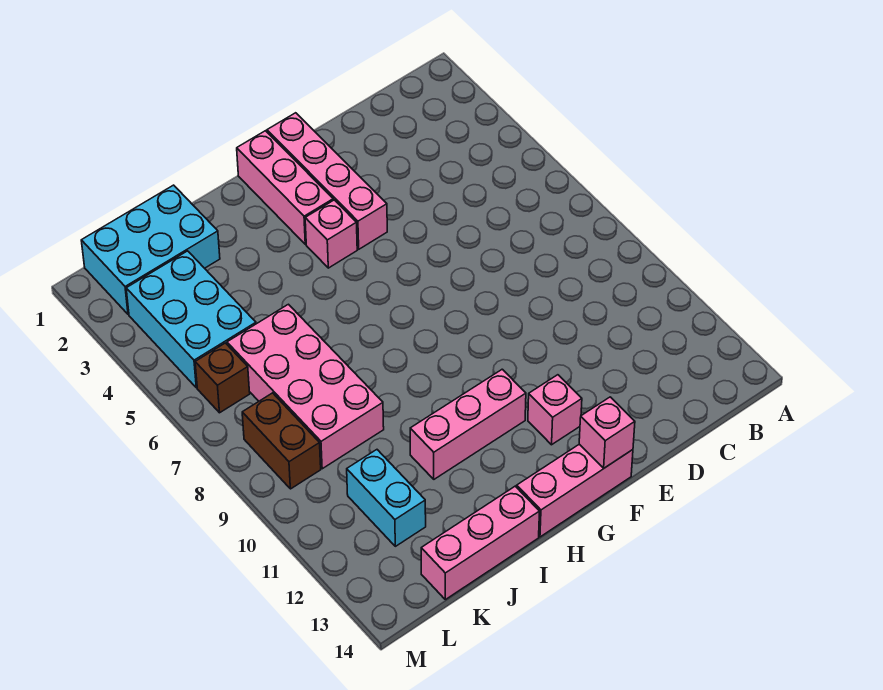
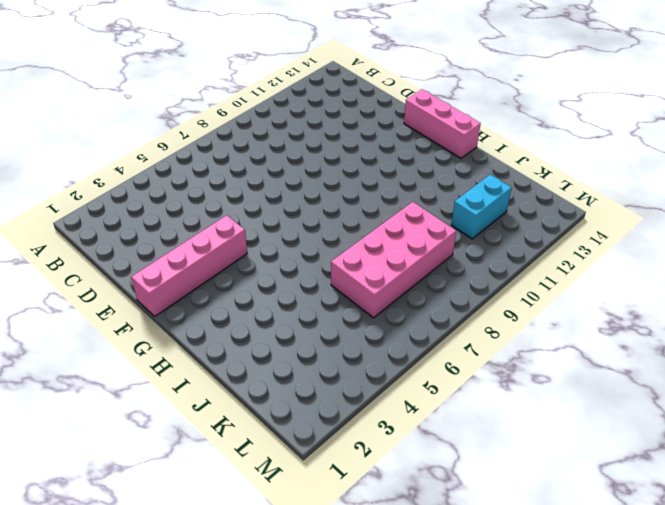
none -> pink brick F12 level 1
none -> pink brick G1:G3 level 1
none -> pink brick G4 level 1

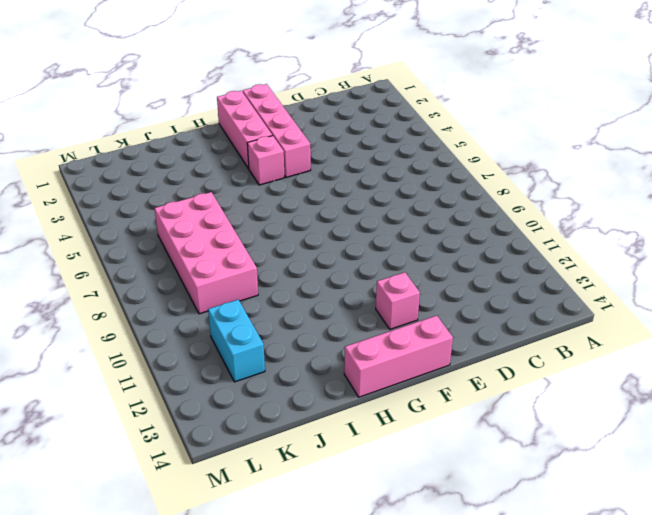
none -> pink brick G11:I11 level 1
none -> pink brick I14:K14 level 1
none -> cyan brick J1:L2 level 1

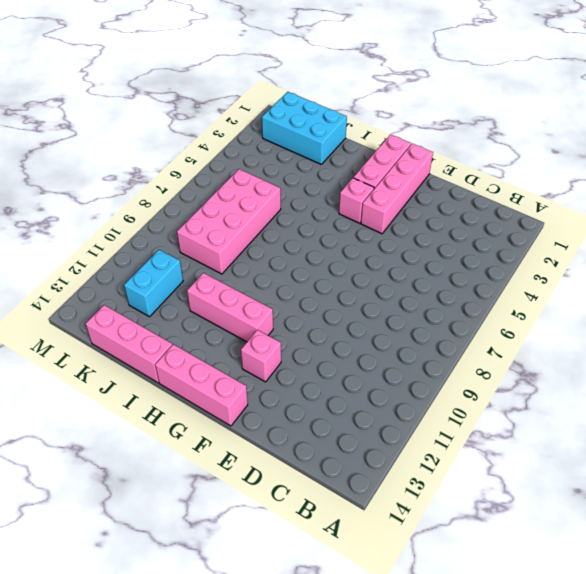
none -> cyan brick K3:L5 level 1
none -> brown brick L6 level 1
none -> brown brick L8:L9 level 1

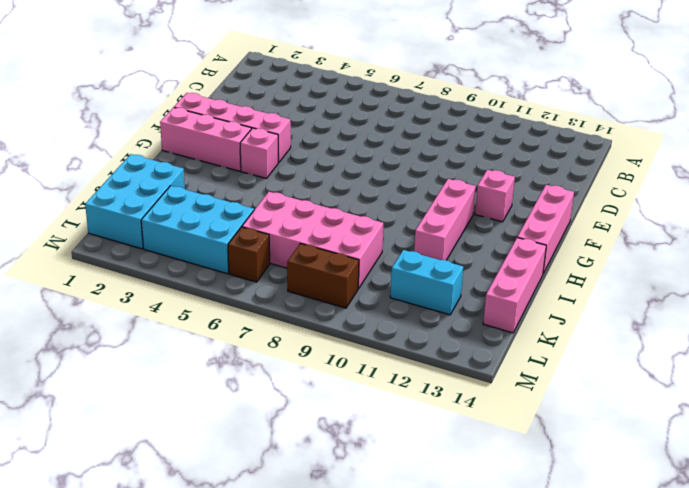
none -> pink brick F14 level 2

